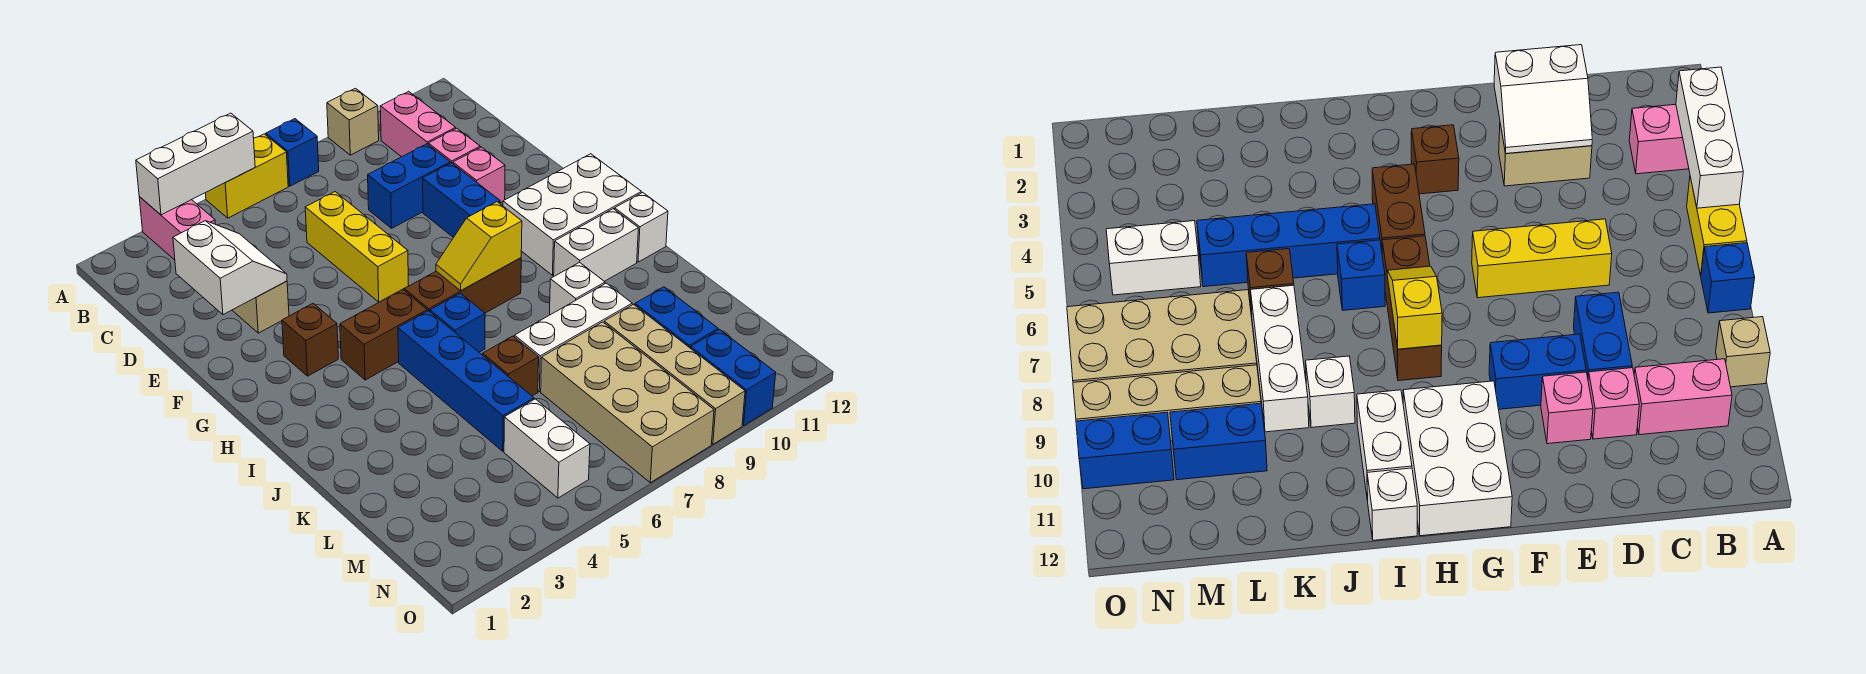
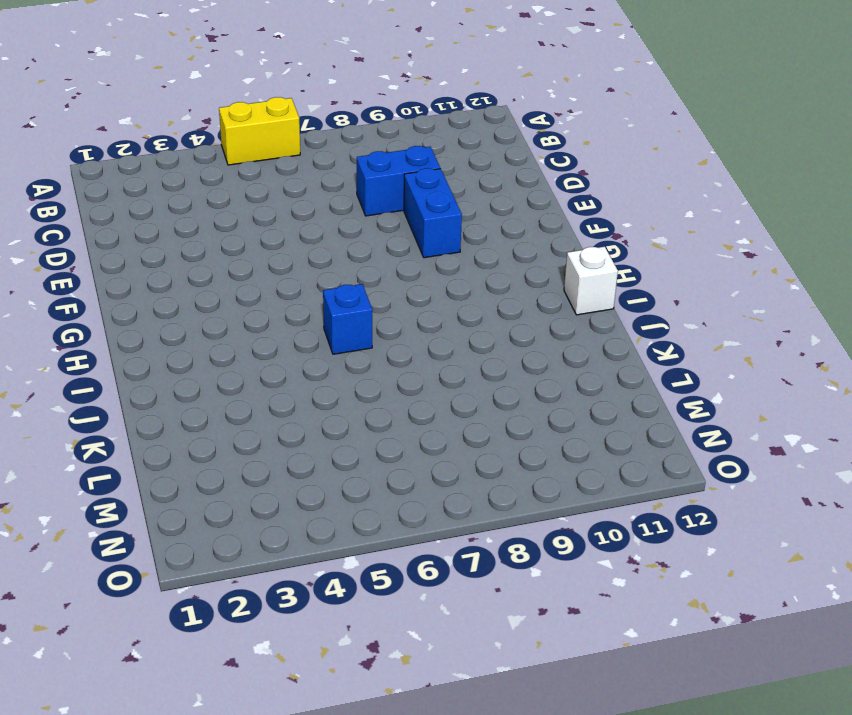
none -> pink brick A3:B3 level 1
none -> blue brick A7 level 1
none -> tan brick A9 level 1
none -> pink brick B10:C10 level 1

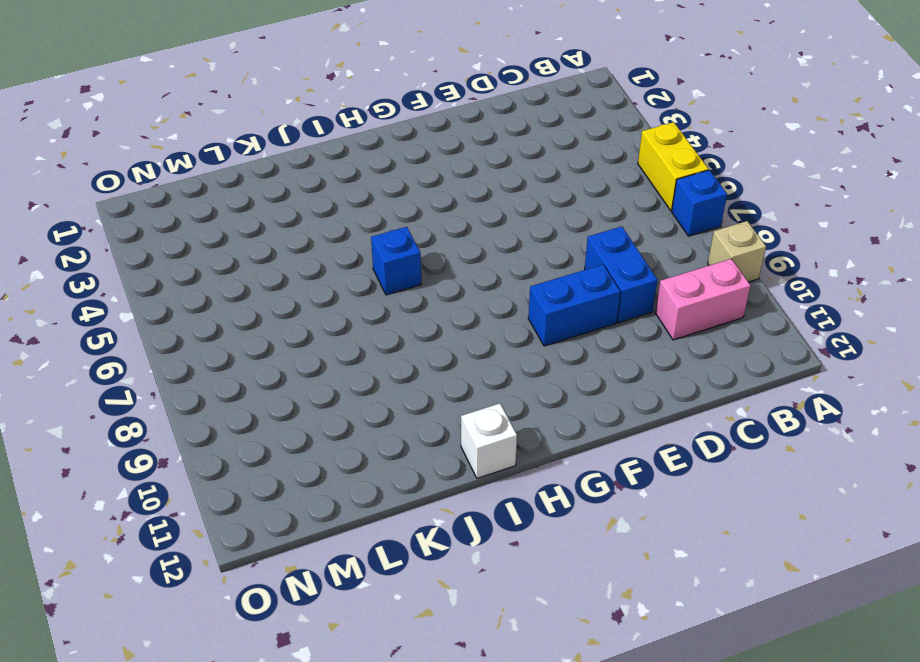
none -> pink brick A3:B3 level 1
none -> tan brick D3:E3 level 1
none -> yellow brick D6:F6 level 1
none -> pink brick D10 level 1

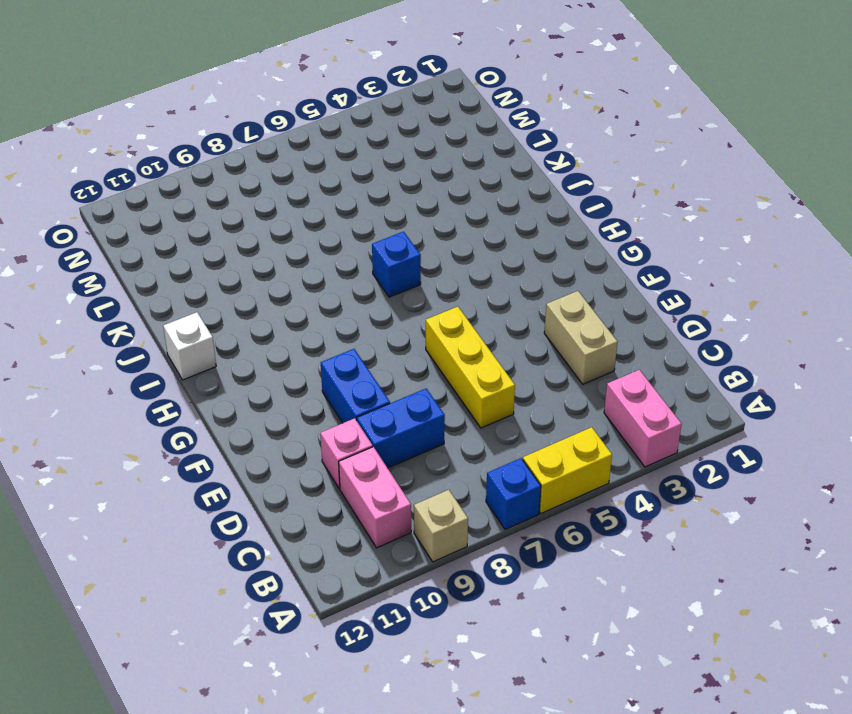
none -> pink brick E10 level 1
none -> brown brick G3 level 1
none -> white brick G10:H12 level 1
none -> brown brick H4:H5 level 1

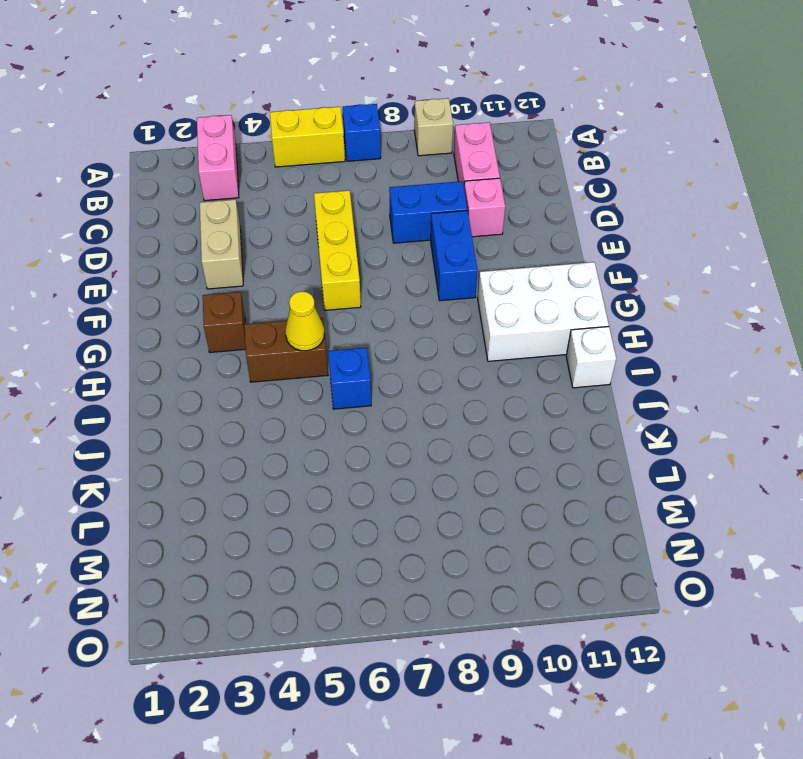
yellow cone H5 level 2 -> none
none -> pink brick E10 level 1
none -> brown brick H6:H8 level 1
none -> blue brick I5:L5 level 1
none -> white brick I10:I11 level 1

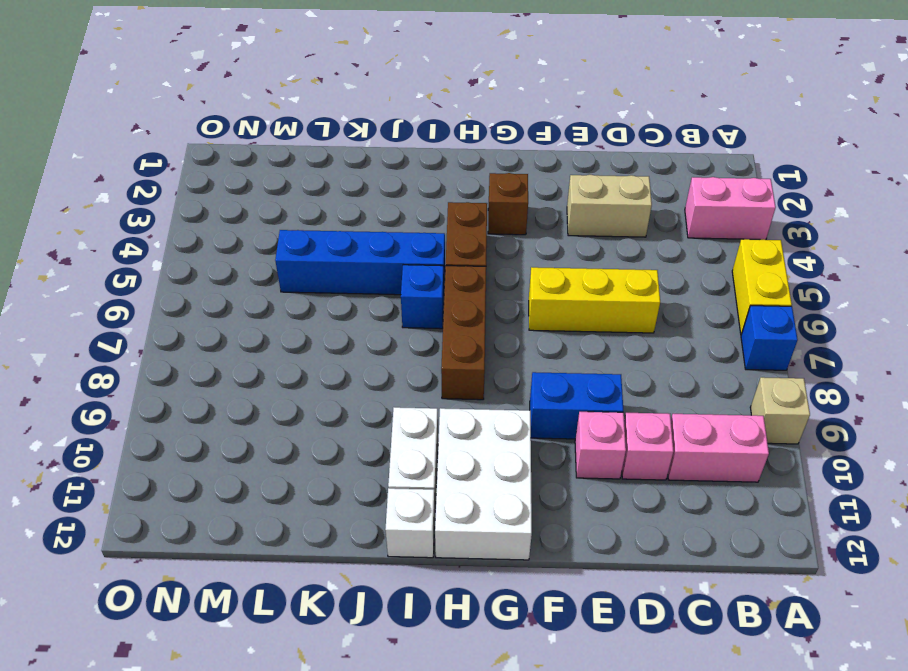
none -> blue brick D8:D9 level 1
none -> white brick J9 level 1
none -> brown brick K6 level 1
none -> white brick K7:K9 level 1

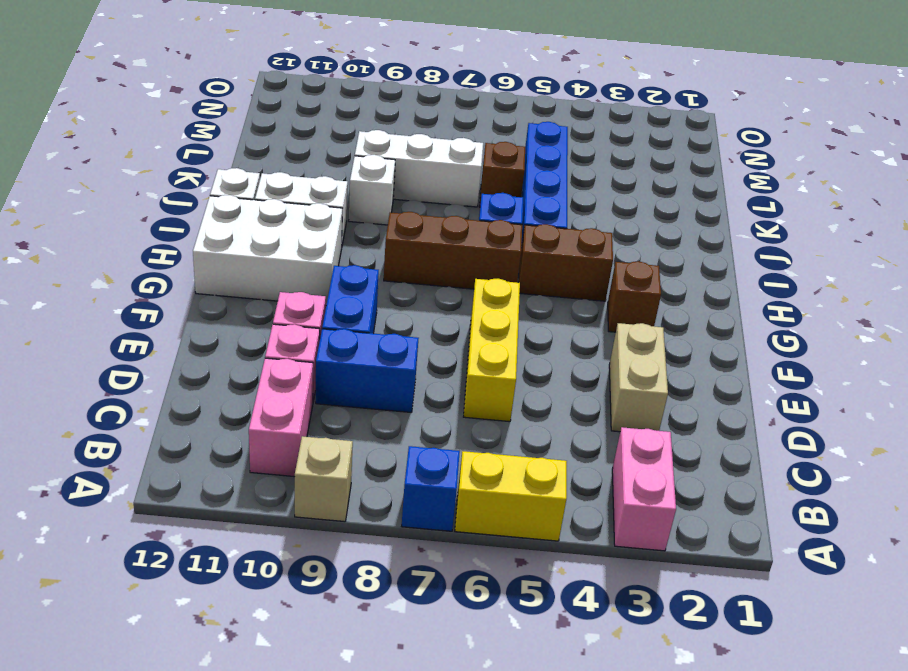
none -> tan brick L7:O8 level 1
none -> tan brick L9:O9 level 1
none -> blue brick L10:M10 level 1
none -> white brick M5:N5 level 1

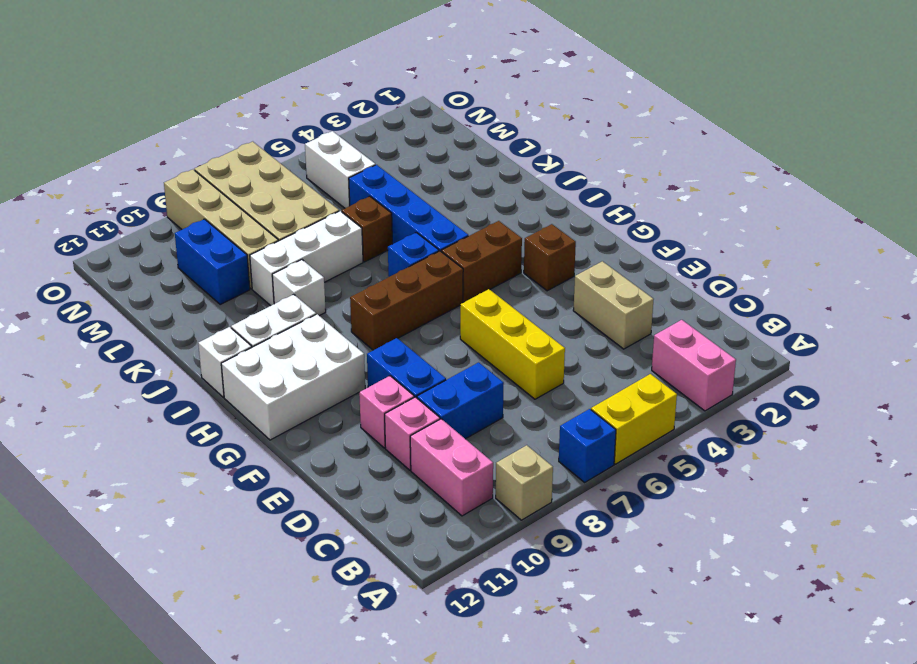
none -> blue brick N10:O10 level 1
none -> white brick A3:A5 level 2
none -> white slope D2:E3 level 2 top 2
none -> yellow slope H7:H8 level 2 top 8

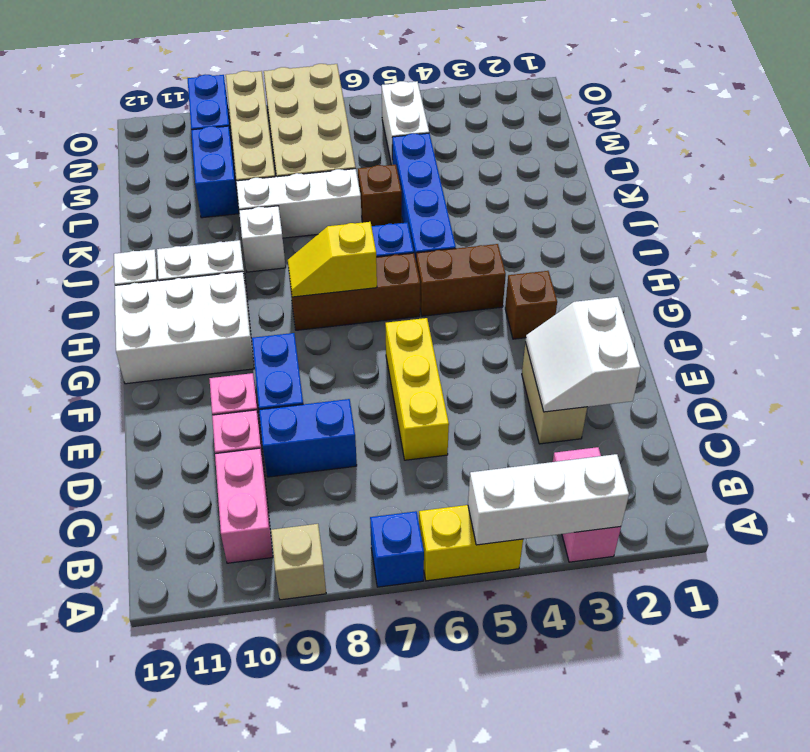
yellow slope H7:H8 level 2 top 7 -> yellow slope H7:H8 level 2 top 8

